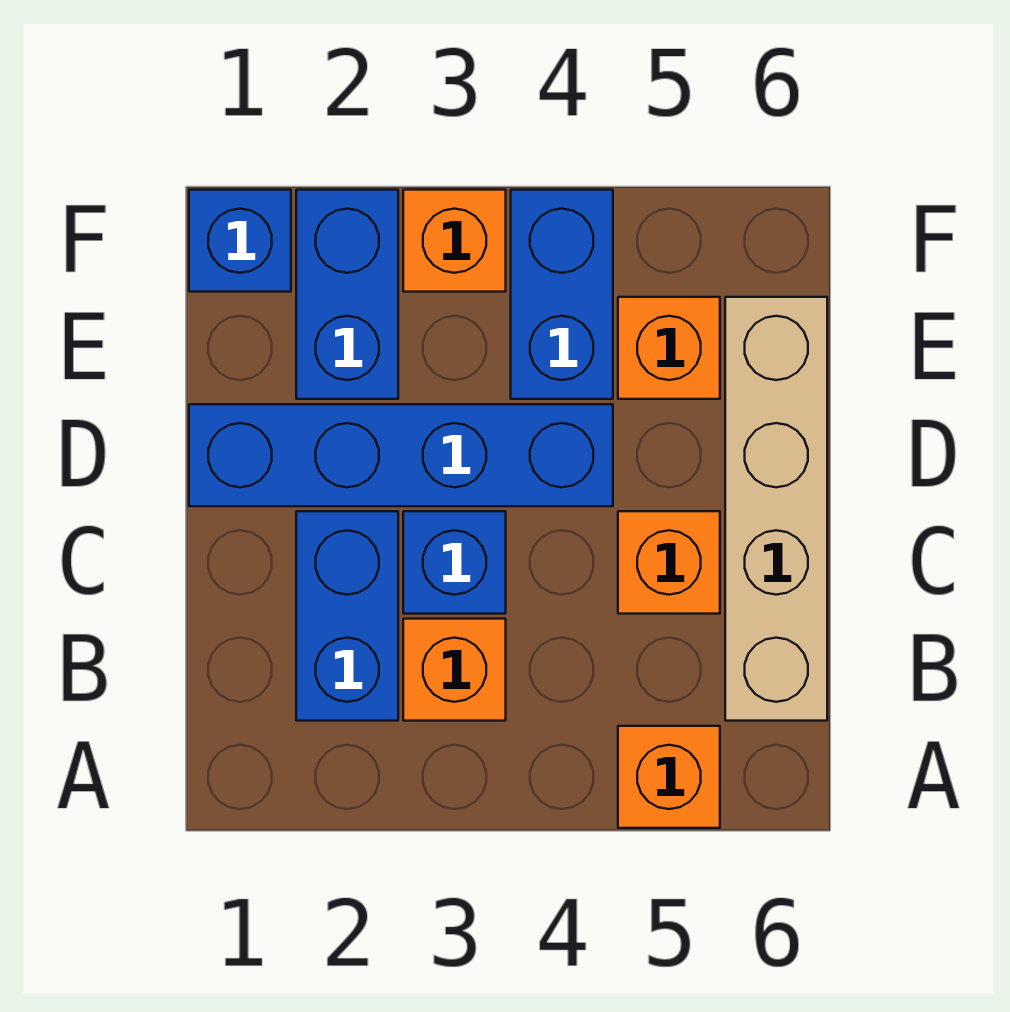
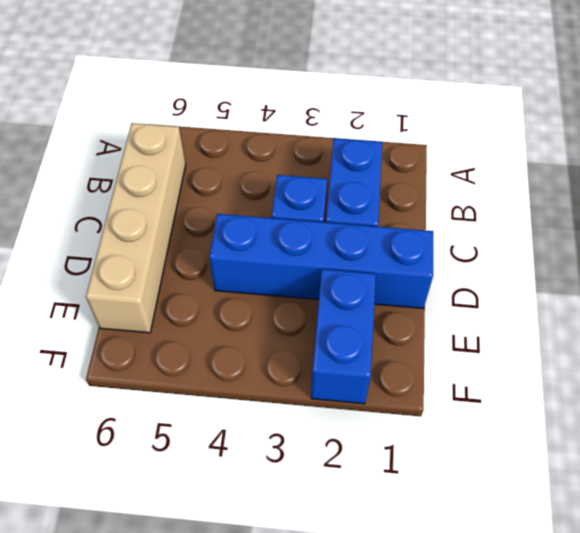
none -> orange brick A5 level 1
none -> orange brick B3 level 1
none -> orange brick C5 level 1

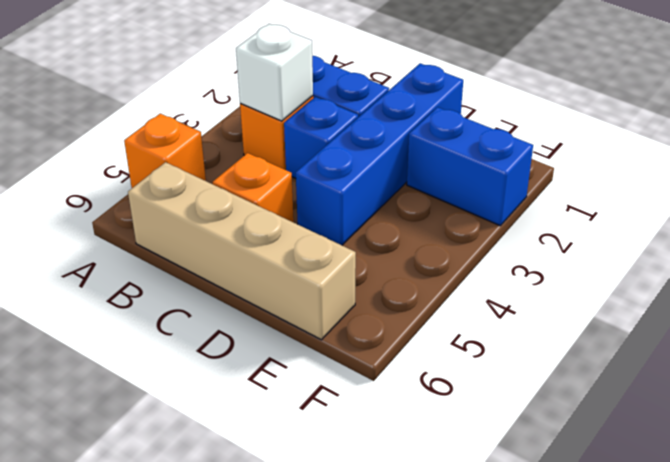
white brick B3 level 2 -> none
none -> blue brick E4:F4 level 1
none -> orange brick E5 level 1
none -> blue brick F1 level 1

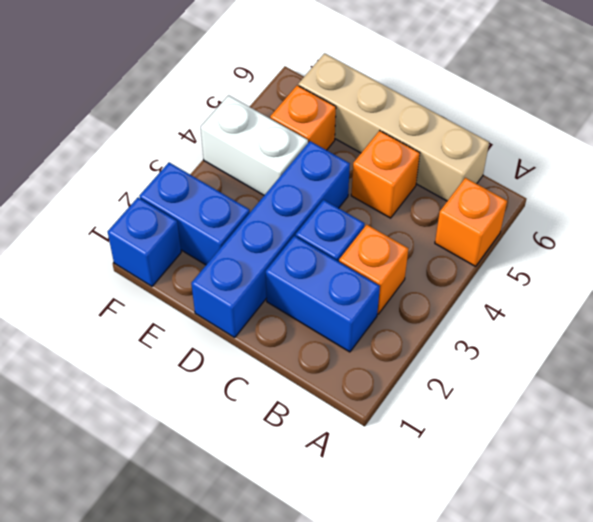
white brick E4:F4 level 1 -> blue brick E4:F4 level 1
none -> orange brick F3 level 1

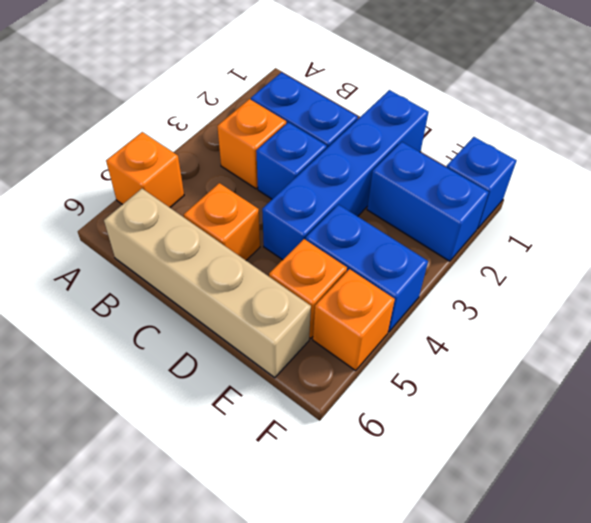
orange brick F5 level 1 -> orange brick F3 level 1

